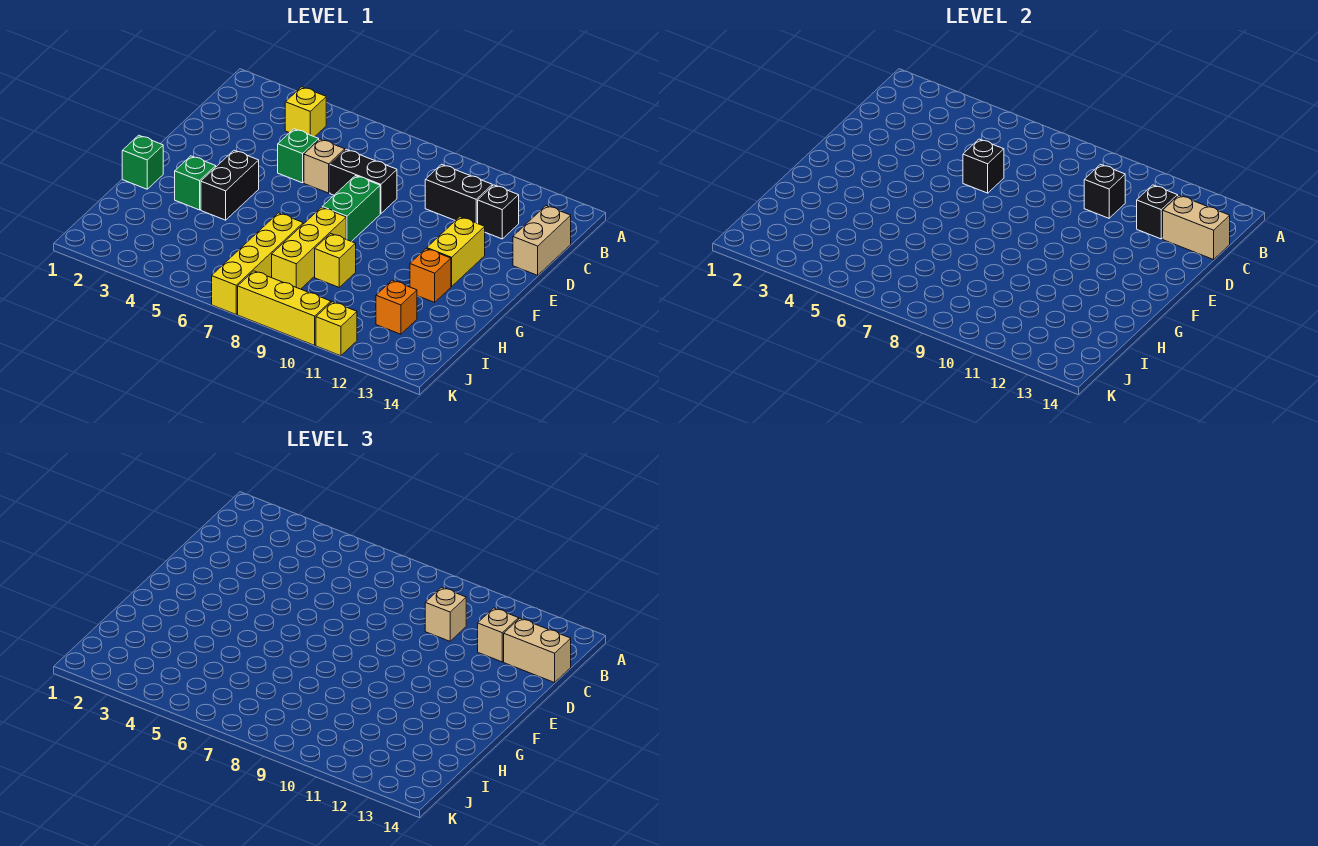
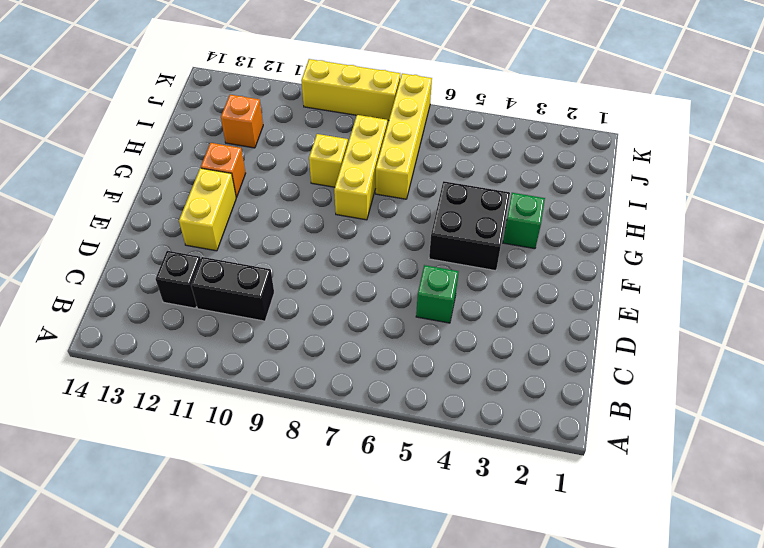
black brick F4:G5 level 1 -> black brick F4:G4 level 1
none -> yellow brick B4 level 1
none -> tan brick C14:D14 level 1
none -> tan brick D6 level 1

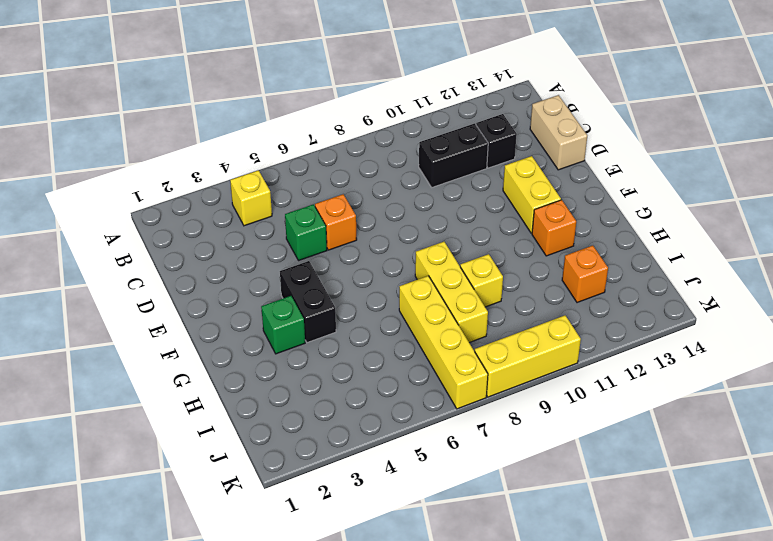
orange brick D6 level 1 -> tan brick D6 level 1
none -> black brick D7:D8 level 1
none -> green brick E8:F8 level 1
none -> green brick G1 level 1

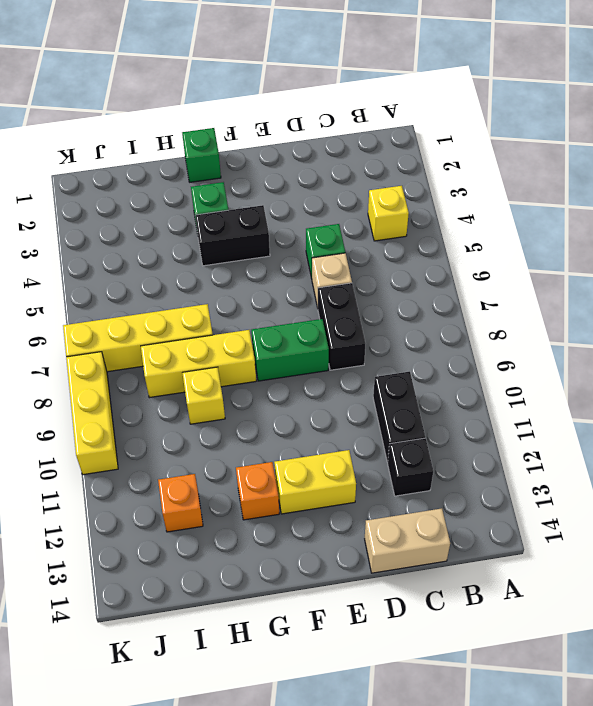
none -> yellow brick K11 level 1
none -> black brick C10 level 2
none -> black brick C12 level 2

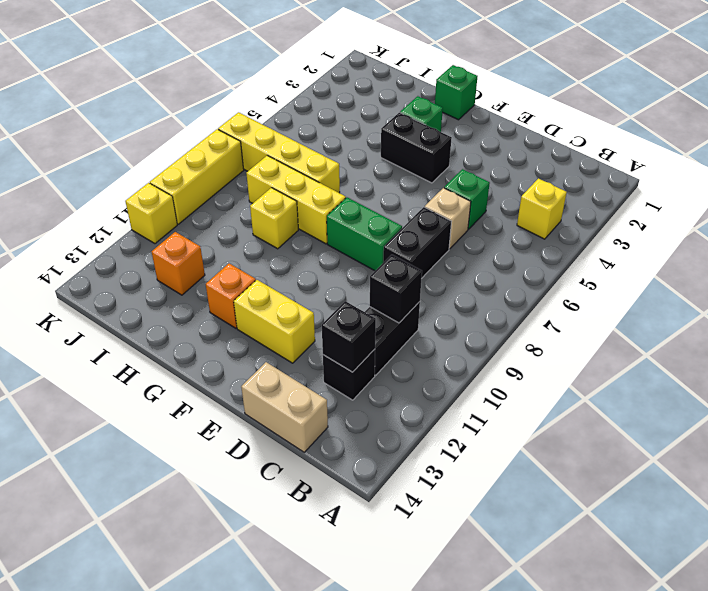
none -> tan brick C13:C14 level 2
none -> black brick D6 level 2
none -> tan brick C10 level 3

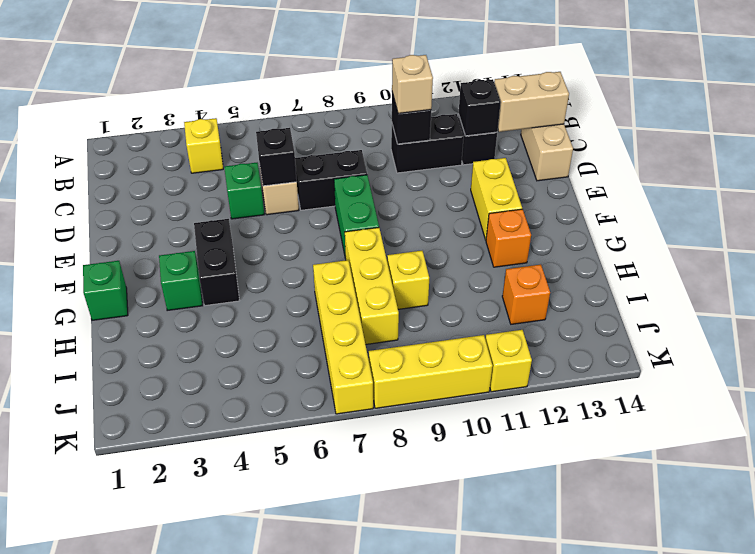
none -> tan brick C12 level 3
none -> tan brick C13:C14 level 3

